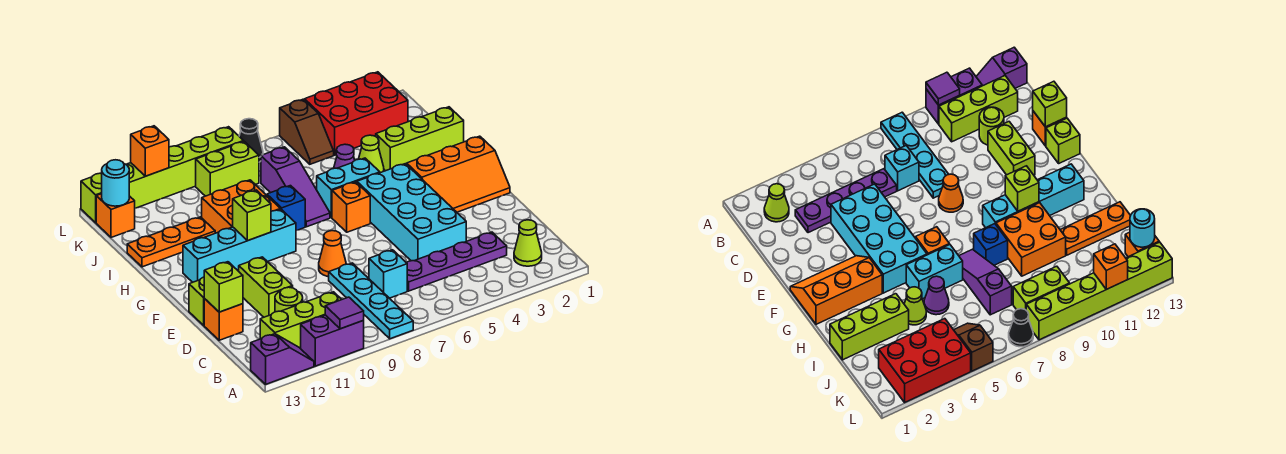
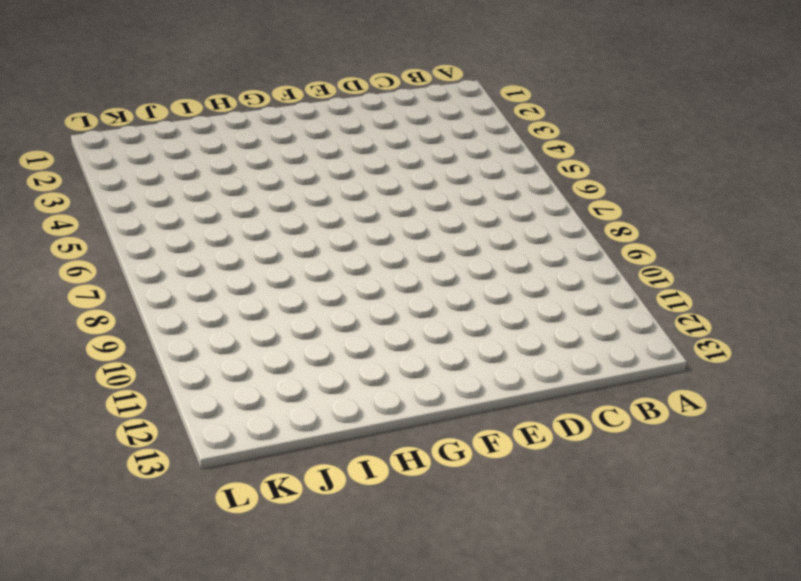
none -> cyan plate A8:D8 level 1
none -> purple brick A10:A11 level 1
none -> purple slope A12:A13 level 1 top 13
none -> lime cone B2 level 1

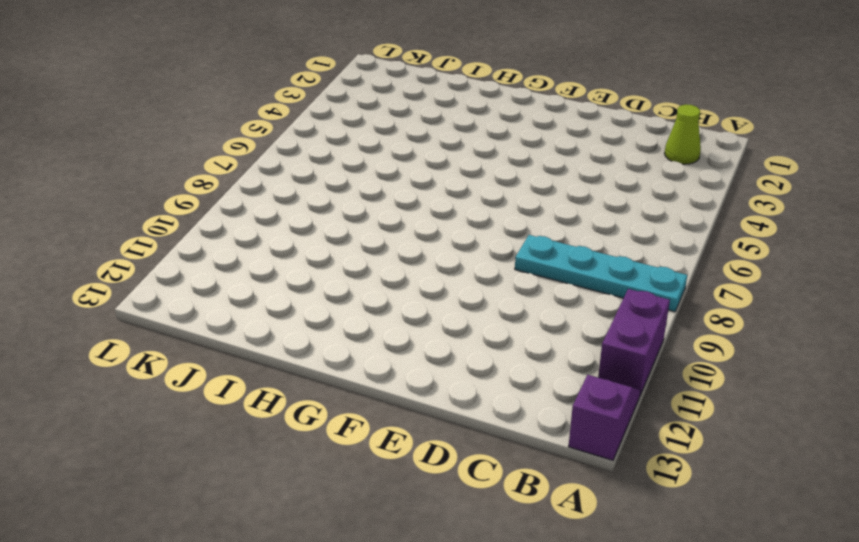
none -> lime brick B10:B12 level 1
none -> purple plate C3:C6 level 1
none -> cyan brick C7 level 1
none -> lime round brick C11 level 1

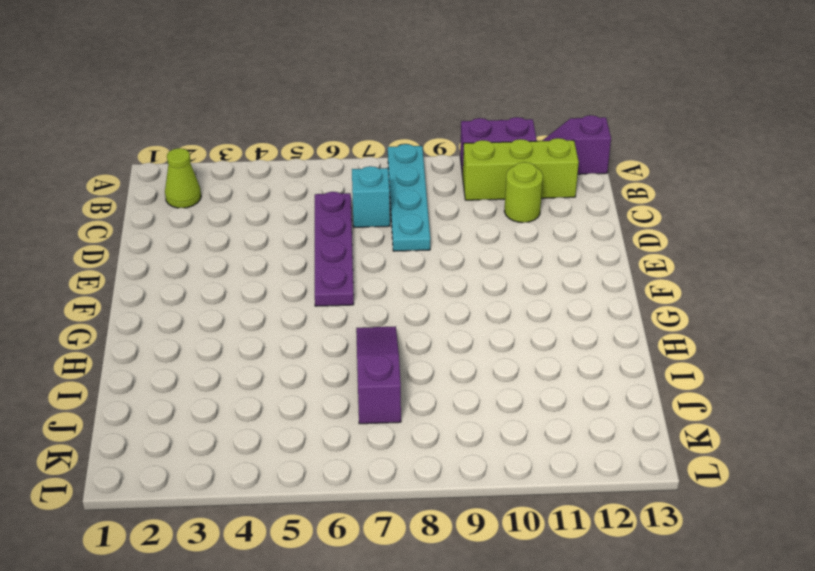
purple plate C6:F6 level 1 -> purple plate C3:C6 level 1
none -> cyan brick D4:G5 level 1
none -> lime brick D11:E11 level 1
none -> orange brick D13 level 1
none -> orange cone E8 level 1

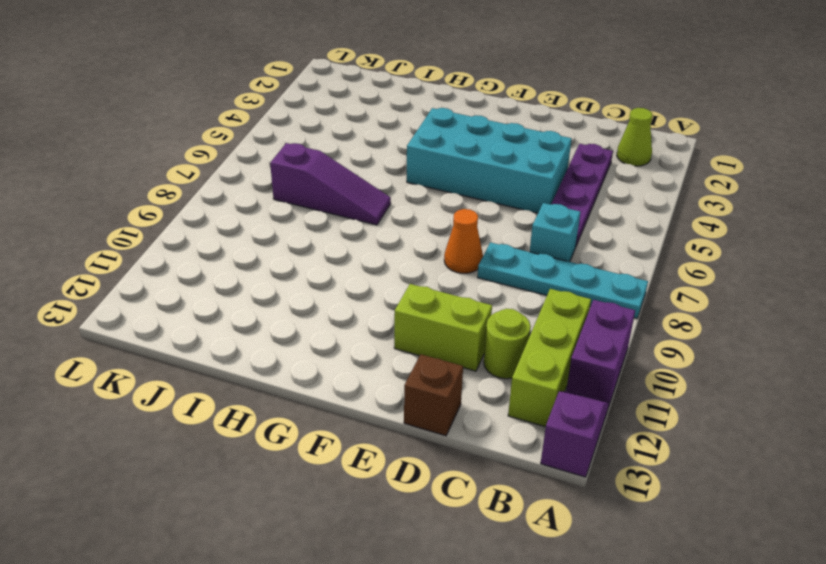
brown brick D13 level 1 -> orange brick D13 level 1
none -> lime brick E13 level 1
none -> orange slope F1:G3 level 1 top G
none -> orange brick G6 level 1
none -> cyan brick G9:G12 level 1

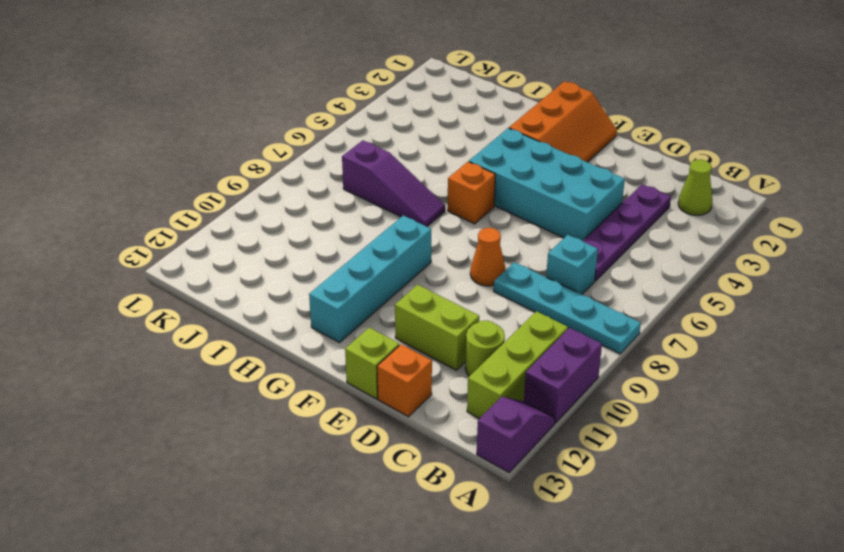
none -> cyan brick H5:H6 level 1
none -> blue brick H8 level 1
none -> orange brick H9:I10 level 1
none -> lime brick I1:I3 level 1

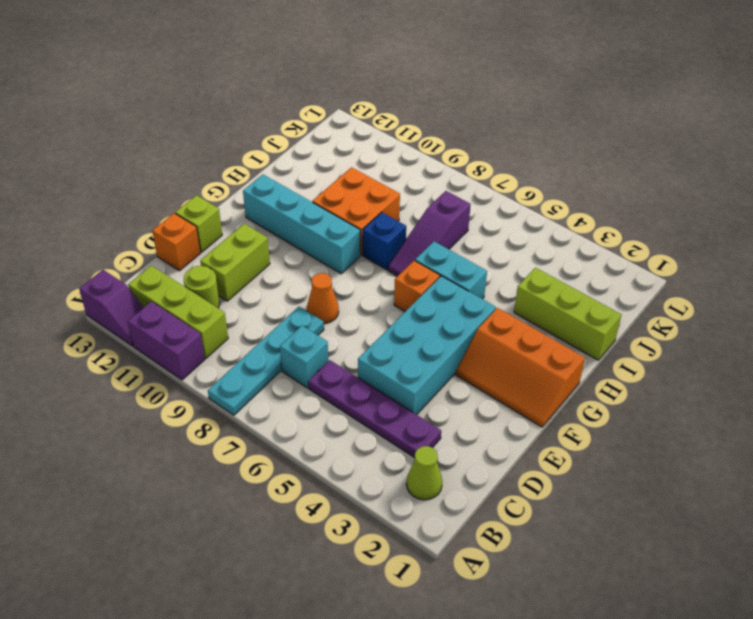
none -> lime cone I4 level 1
none -> purple cone I5 level 1
none -> orange plate I11:I13 level 1
none -> red brick K2:L4 level 1

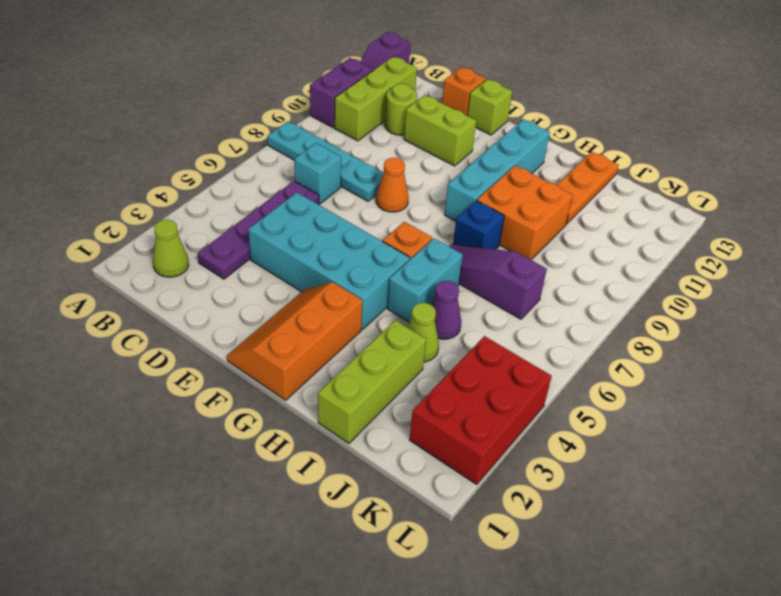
none -> brown slope K5:L5 level 1 top L
none -> lime brick K8:K9 level 1
none -> orange brick K13 level 1
none -> black cone L7 level 1

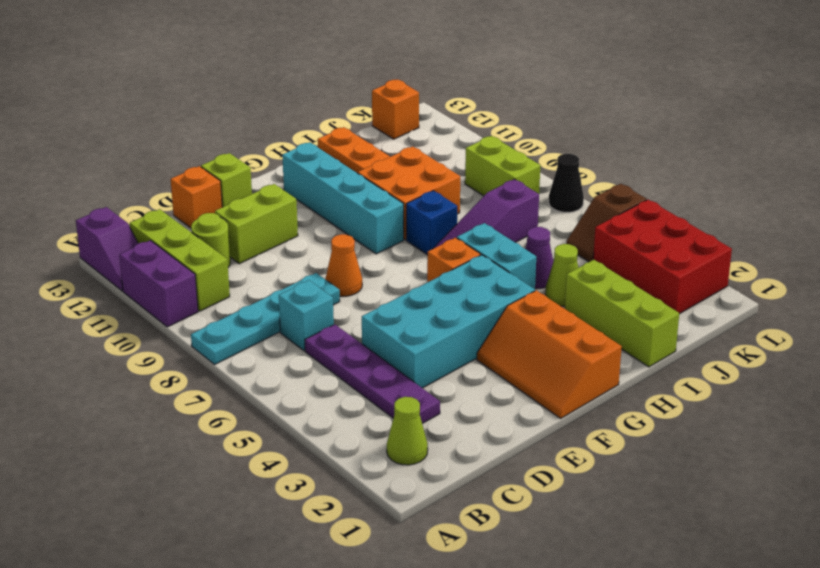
none -> lime brick L8:L13 level 1
none -> purple tile A10 level 2
none -> lime brick D13 level 2
none -> lime brick G10 level 2

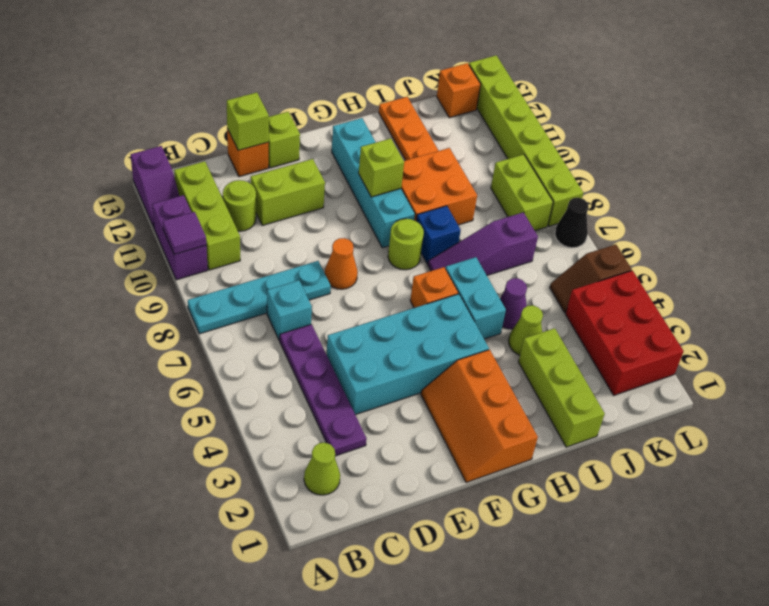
lime round brick G8 level 1 -> none
none -> cyan round brick K13 level 2
none -> orange brick L11 level 2

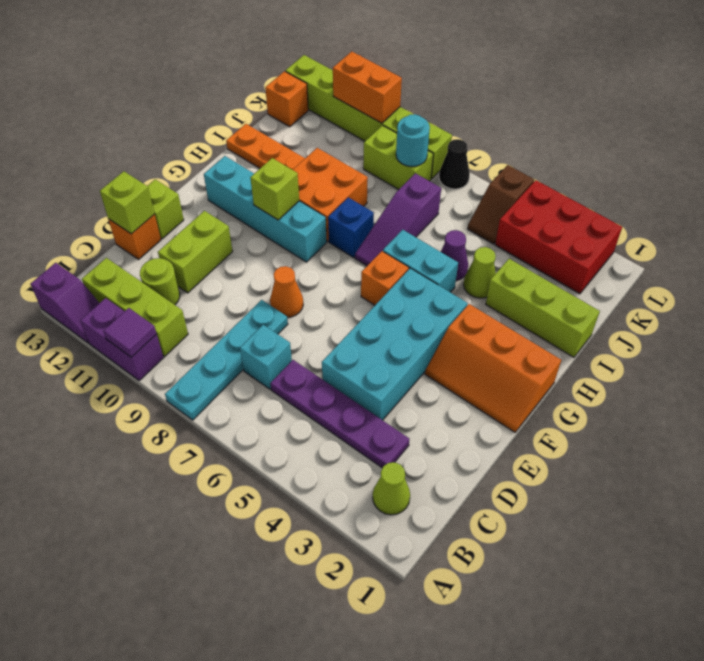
cyan round brick K8 level 2 -> cyan round brick K13 level 2
orange brick L10:L11 level 2 -> orange brick L11 level 2

